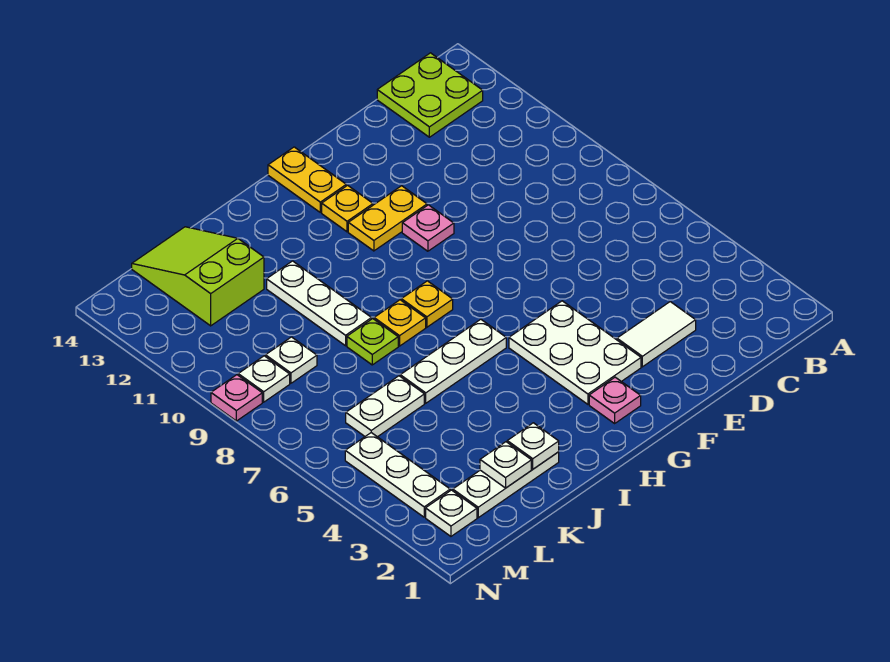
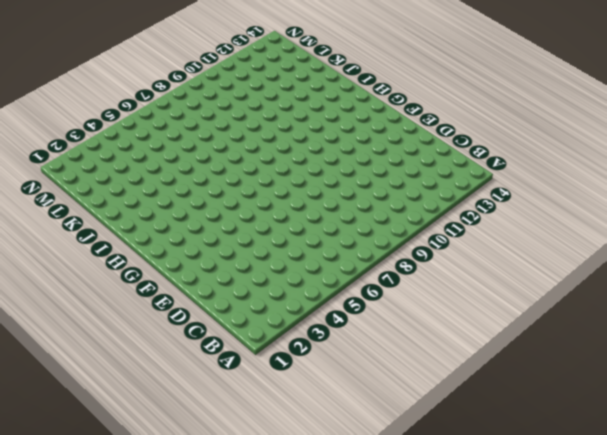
none -> lime plate B13:C14 level 1
none -> white tile D3:E3 level 1
none -> white plate F3:G5 level 1

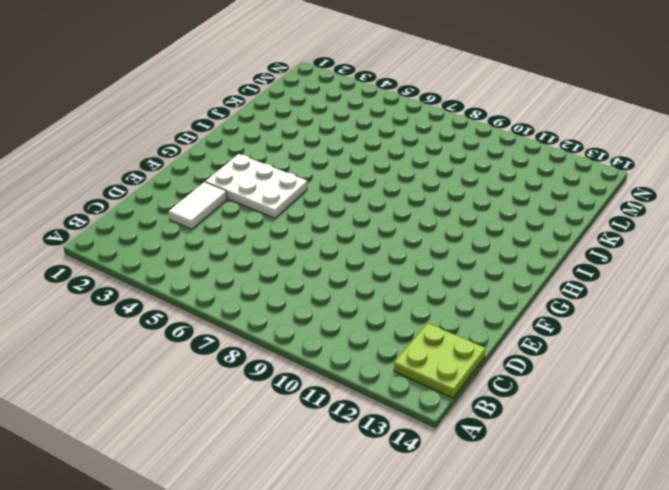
none -> pink plate F10 level 1
none -> yellow plate F11:G11 level 1
none -> pink plate G2 level 1

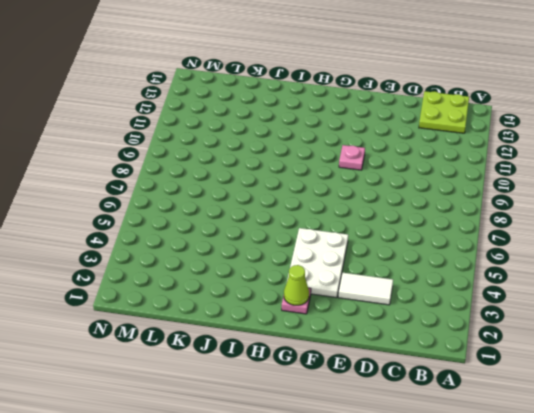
lime cone G2 level 2 -> none
none -> yellow plate F11:G11 level 1
none -> yellow plate G12 level 1
none -> yellow plate G13:G14 level 1

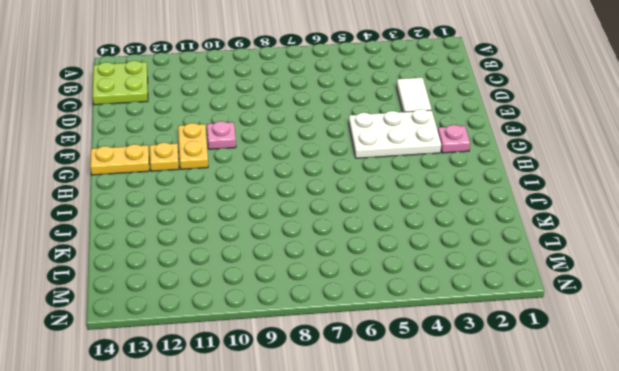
none -> white plate H6:J6 level 1
none -> yellow plate H8 level 1
none -> yellow plate I8 level 1

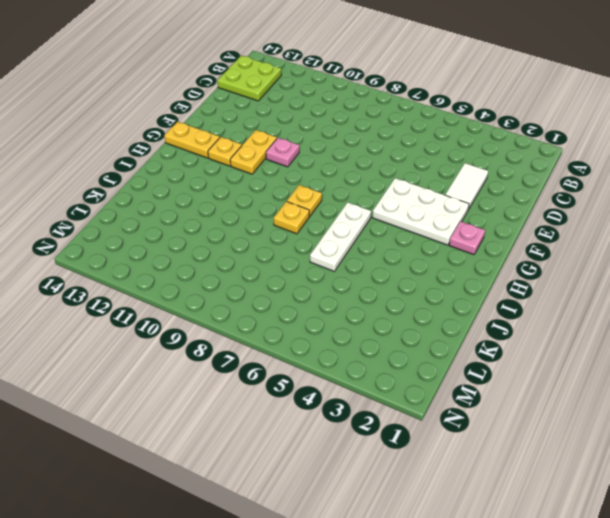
none -> white plate J2:L2 level 1
none -> lime plate J8 level 1
none -> white plate J9:J11 level 1

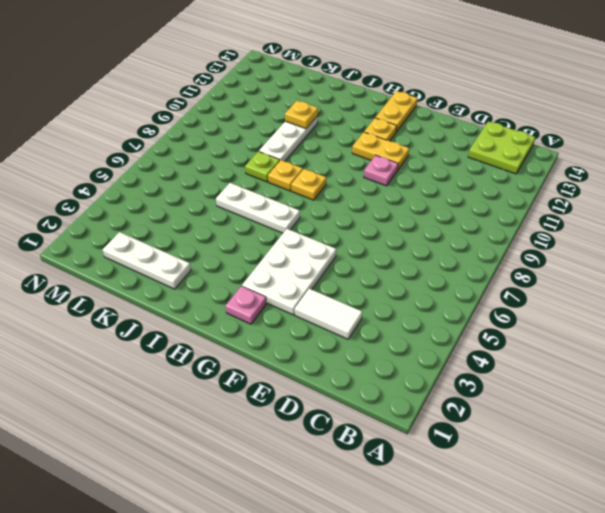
yellow plate J11 level 2 -> none
none -> white plate K6:L6 level 1
none -> lime slope K12:L14 level 1 top 12
none -> white plate L9 level 1

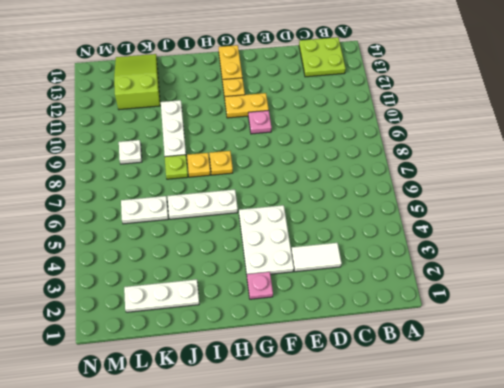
none -> white plate M2 level 1
none -> white plate M3:M5 level 1
none -> white plate M9 level 1

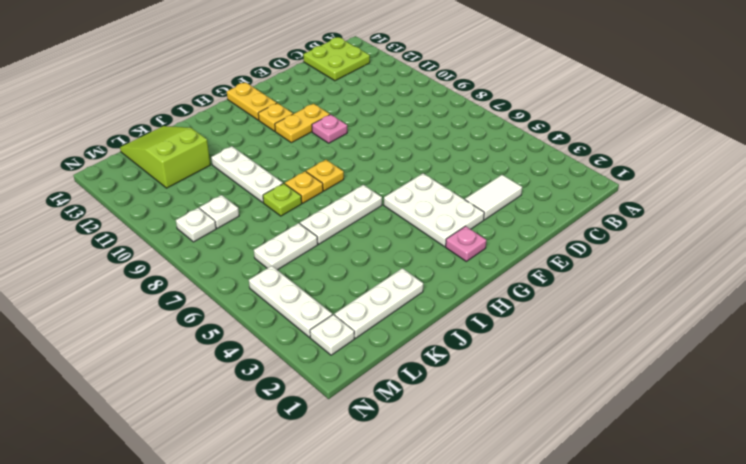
none -> pink plate N9 level 1
none -> white plate J2 level 2
none -> white plate K2 level 2

